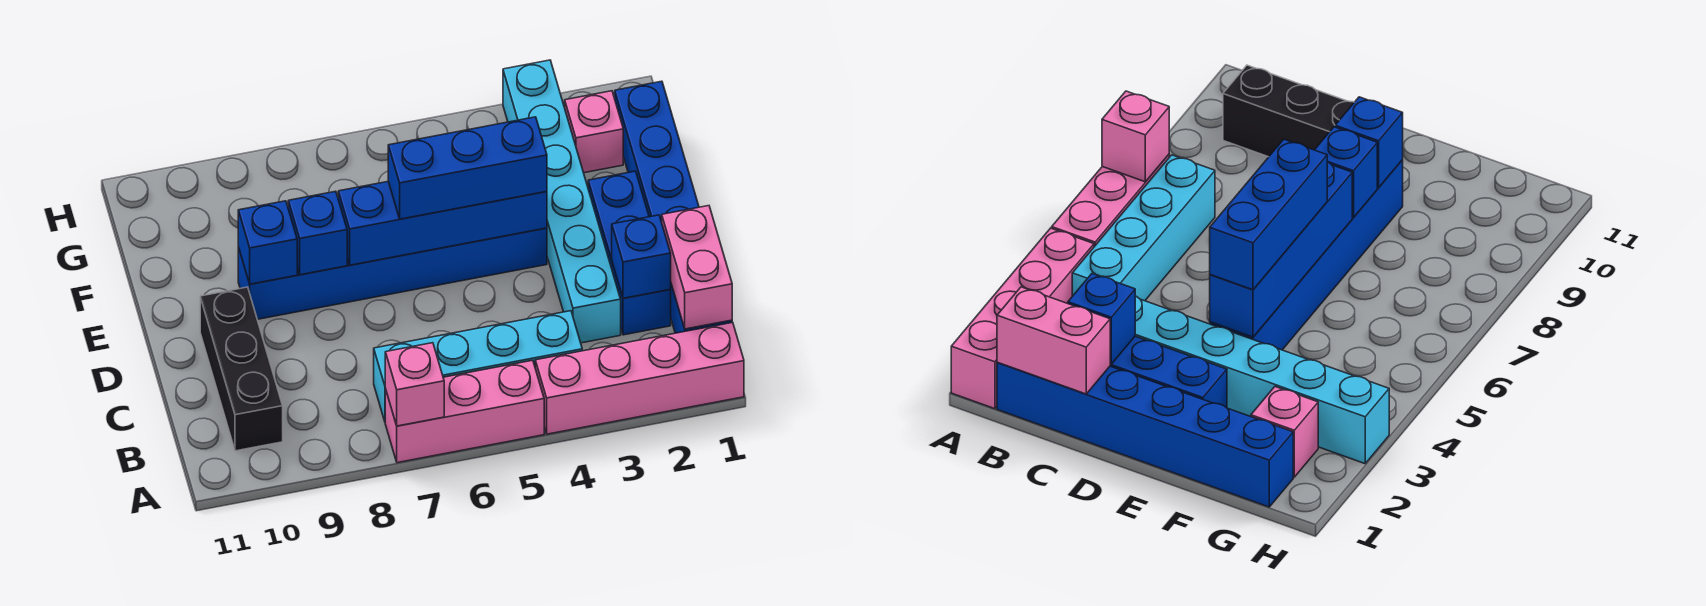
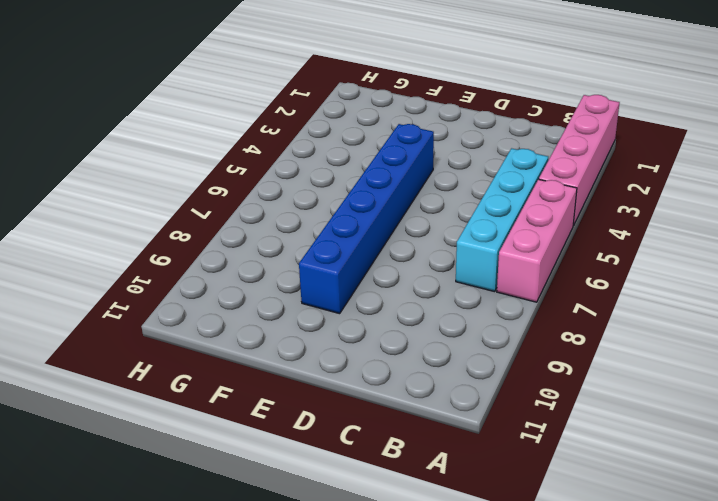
none -> blue brick B1:G1 level 1
none -> black brick B10:D10 level 1
none -> blue brick C2:E2 level 1

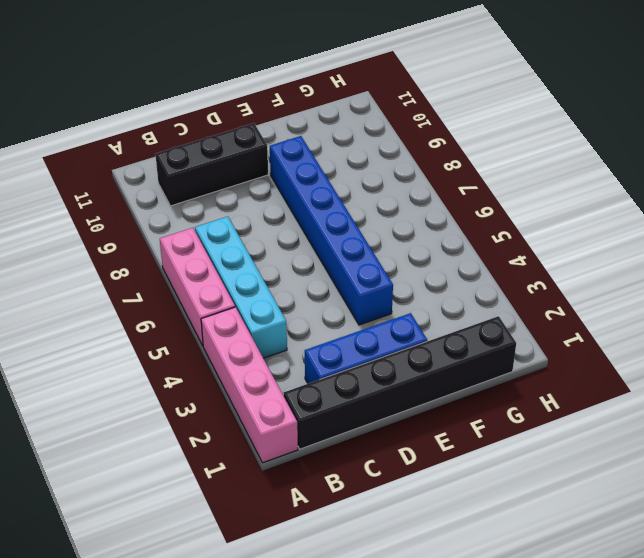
black brick B1:G1 level 1 -> blue brick B1:G1 level 1
none -> cyan brick C3:H3 level 1
none -> pink brick G2 level 1
none -> pink brick A7 level 2

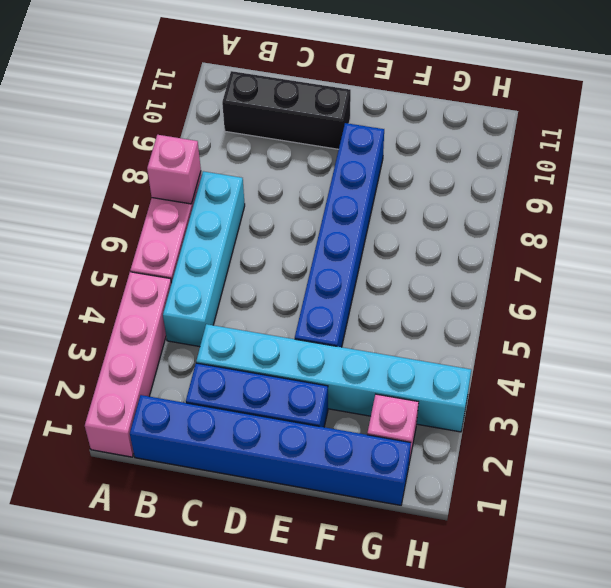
none -> pink brick B1:C1 level 2
none -> blue brick C2 level 2
none -> blue brick E4:E7 level 2

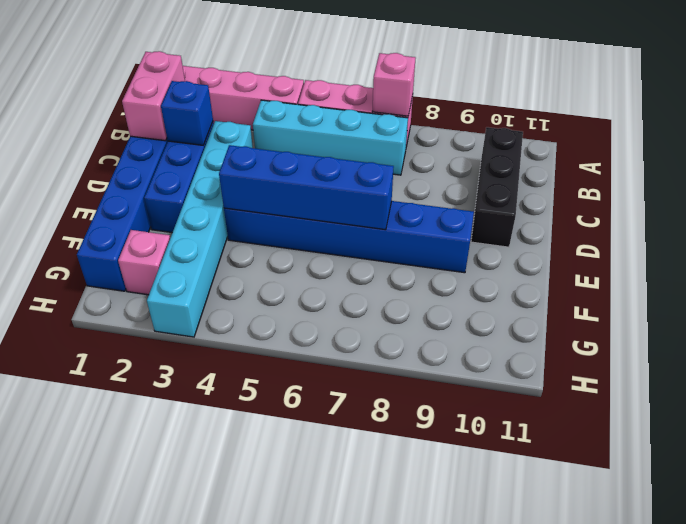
none -> blue brick E8 level 2
none -> blue brick E9 level 2
none -> blue brick E4:E6 level 3

